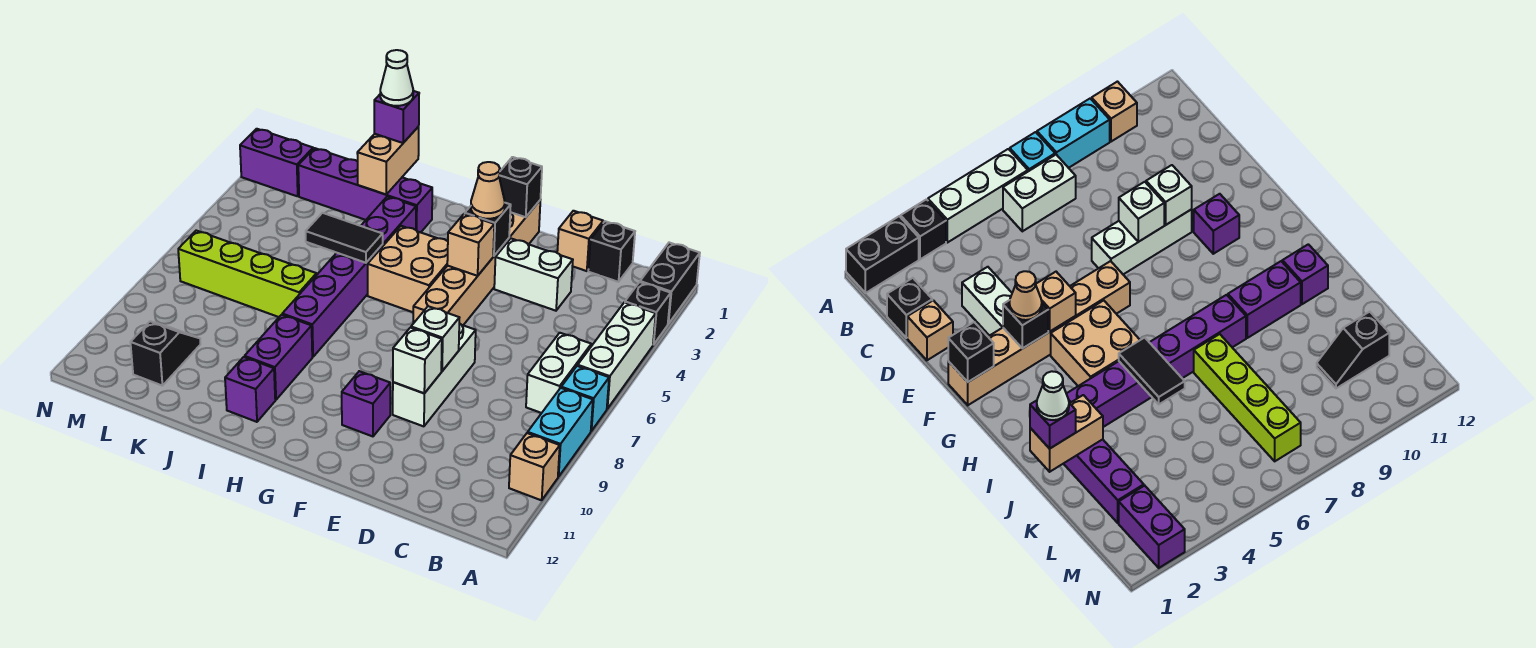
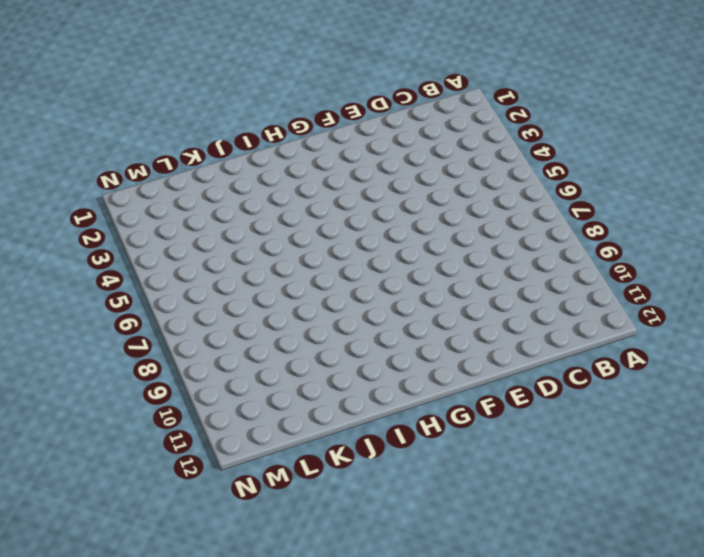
none -> black brick A1:A2 level 1
none -> black brick A3 level 1
none -> white brick A4:A6 level 1
none -> cyan brick A7 level 1

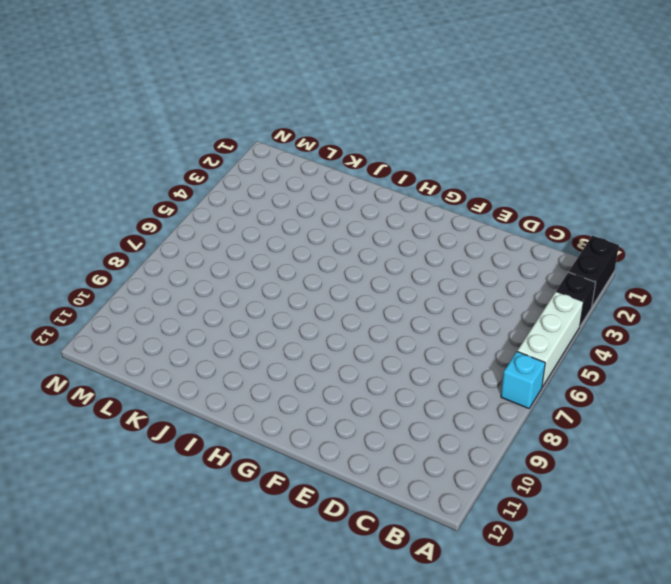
none -> cyan brick A8:A9 level 1
none -> tan brick A10 level 1
none -> white brick B6:B7 level 1
none -> black brick C1 level 1

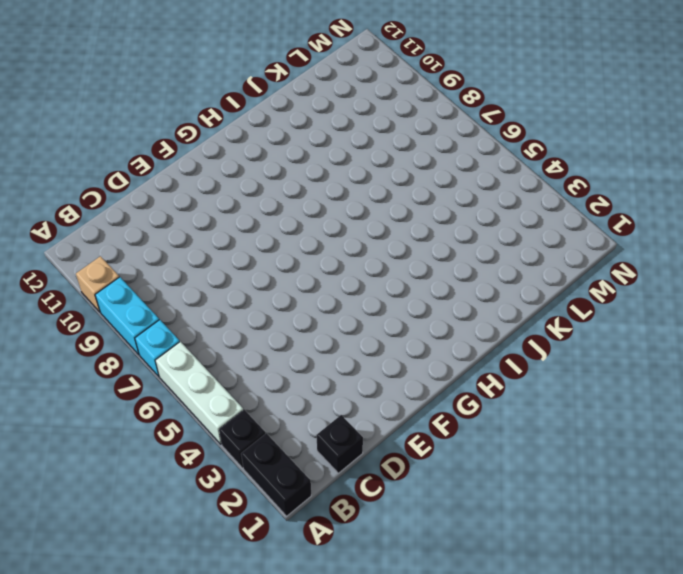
none -> white brick B6:B7 level 1
none -> tan brick D1 level 1
none -> white brick D3:E3 level 1
none -> white brick E7:E9 level 1

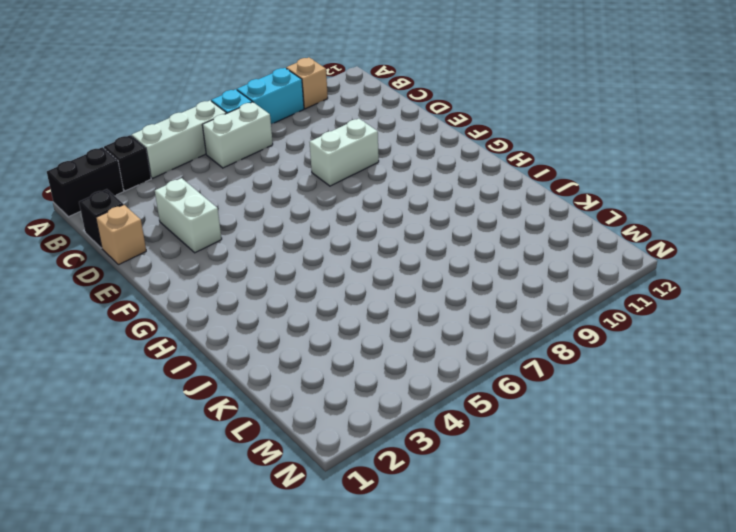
white brick E8:E9 level 1 -> white brick E7:E9 level 1
none -> tan brick F1:F6 level 1
none -> purple brick F10 level 1
none -> tan brick G4:H5 level 1
none -> purple brick I2:L2 level 1

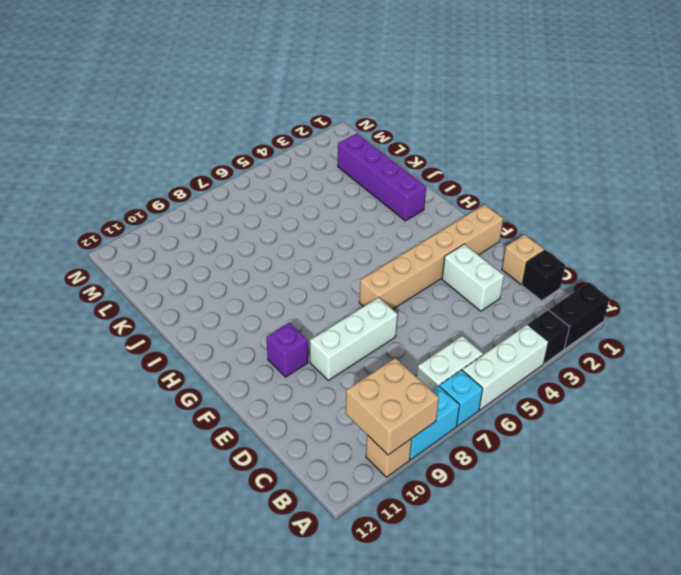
tan brick A9:B10 level 2 -> tan brick G4:H5 level 1
none -> purple brick I3:I8 level 1
none -> purple brick I9:I10 level 1
none -> purple brick I11 level 1
none -> lime brick J7:M7 level 1

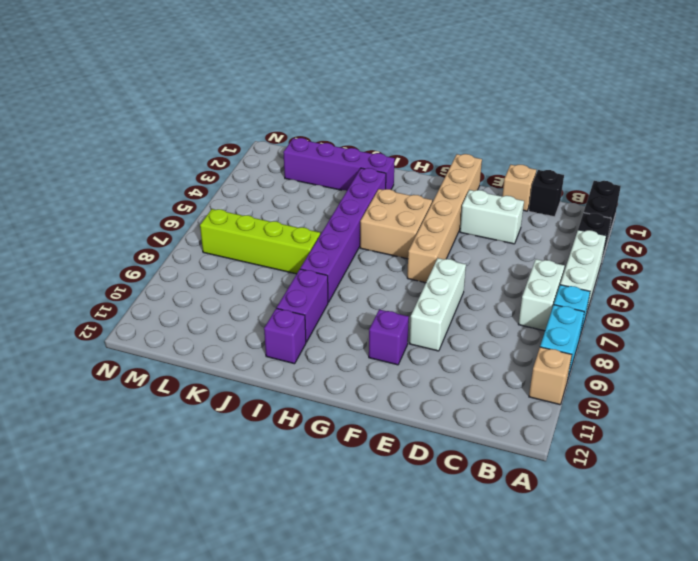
none -> black slope L10:L11 level 1 top 11
none -> purple brick M2:N2 level 1
none -> white brick E8 level 2
none -> white brick E9 level 2

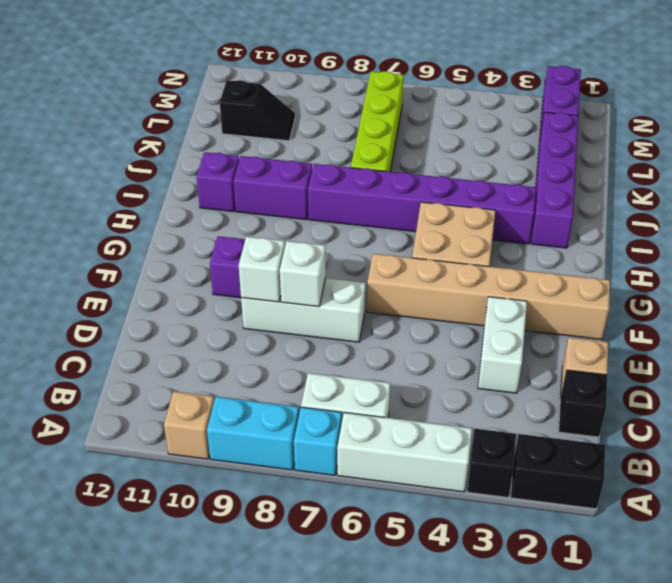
none -> black brick F1 level 2
none -> black brick F3 level 2
none -> tan brick F4 level 2
none -> black tile I5:J5 level 2

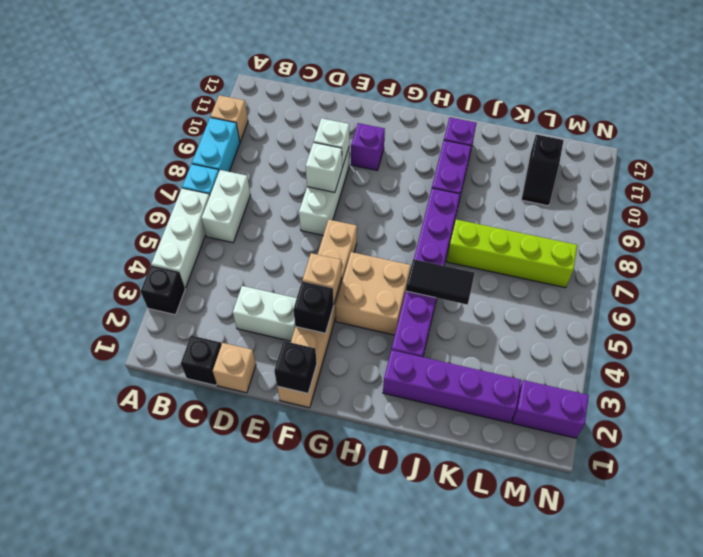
none -> black brick A1:A2 level 1
none -> tan brick J1:J2 level 2
none -> tan cone F3 level 3
none -> purple brick J1 level 3

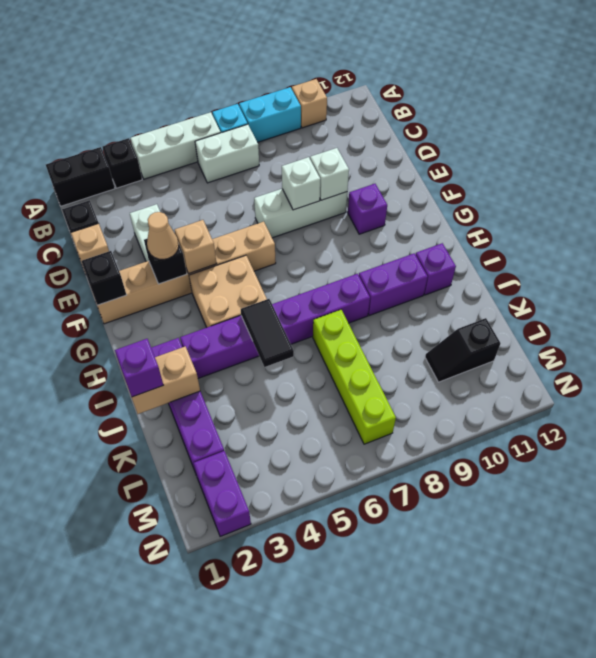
none -> white cone J1 level 4

